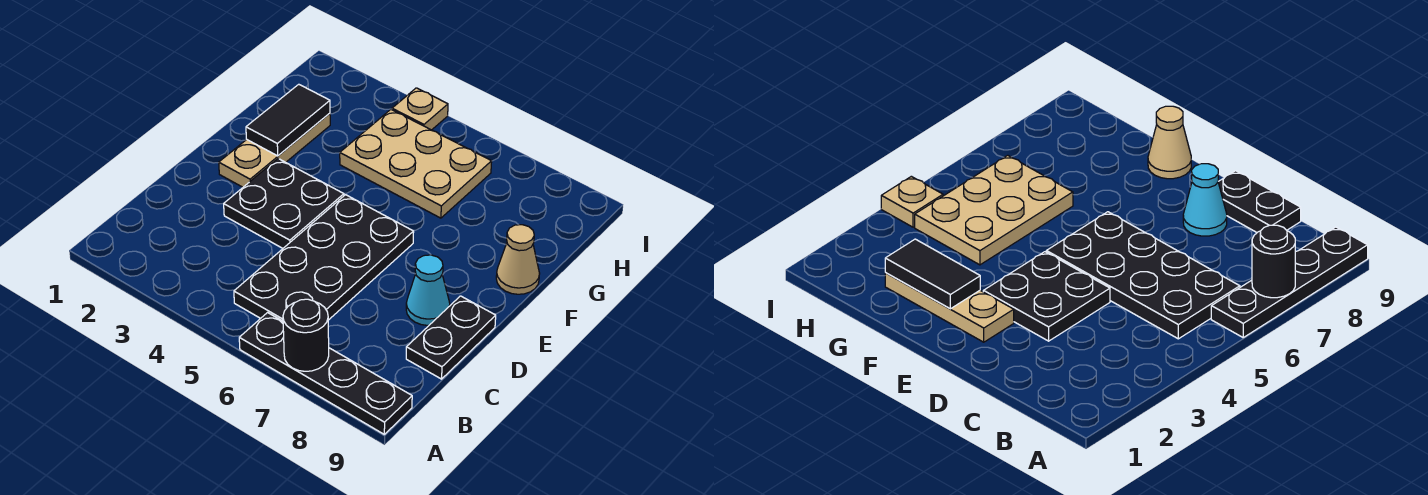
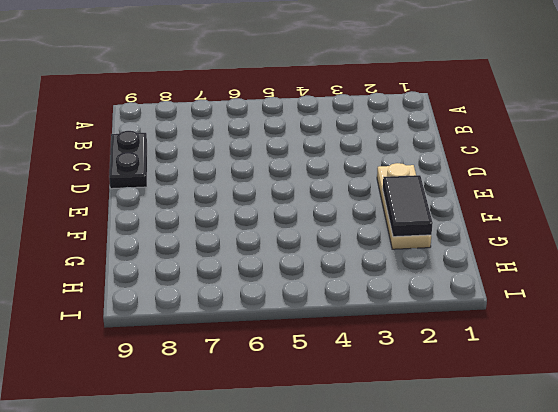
none -> black plate A6:A9 level 1
none -> black plate B5:E6 level 1

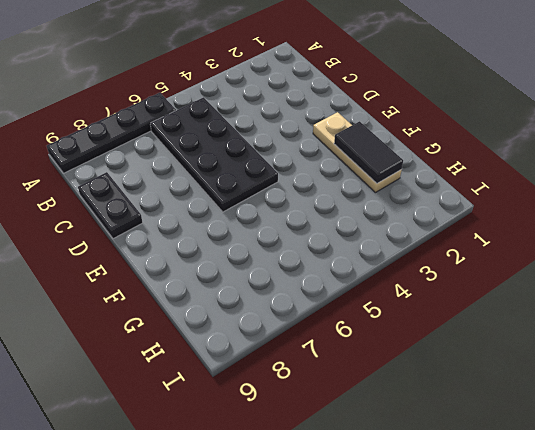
none -> black plate D3:E4 level 1
none -> cyan cone D8 level 1

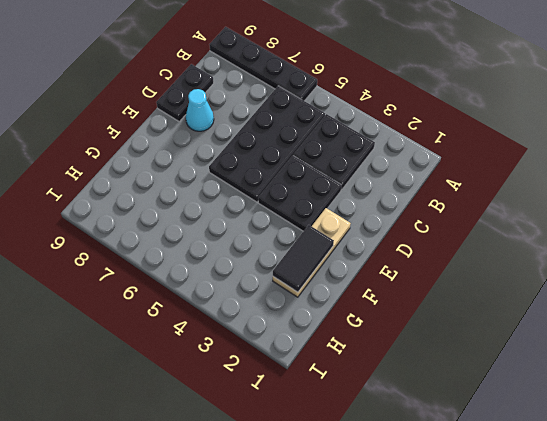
black plate B3:C4 level 1 -> none
none -> tan cone F9 level 1
none -> tan plate G4:H6 level 1

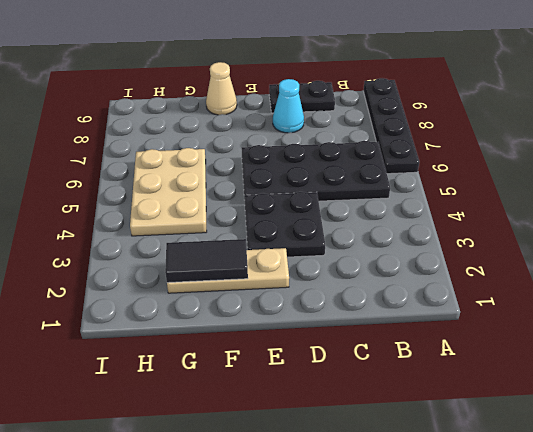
none -> tan plate I4 level 1
none -> black round brick A7 level 2

